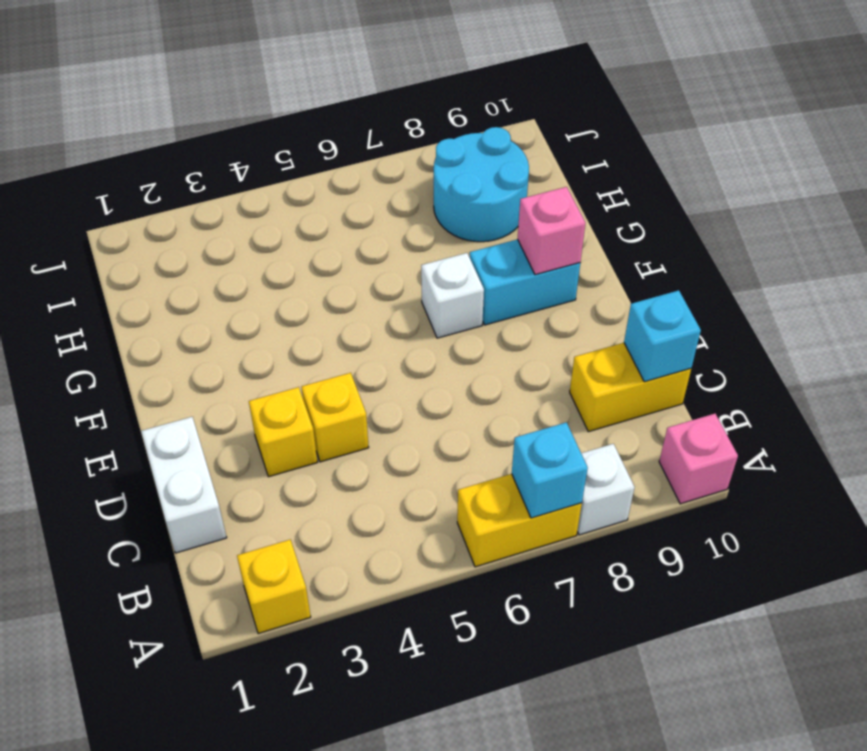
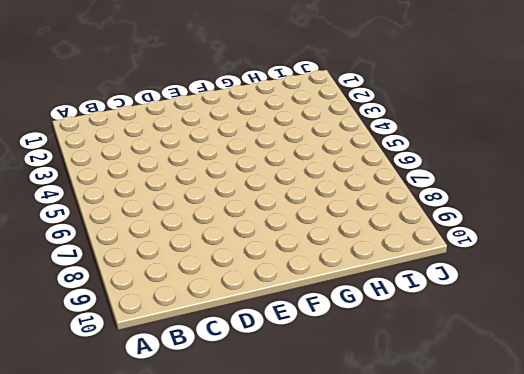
none -> yellow brick A2 level 1
none -> yellow brick A6:A7 level 1
none -> white brick A8 level 1

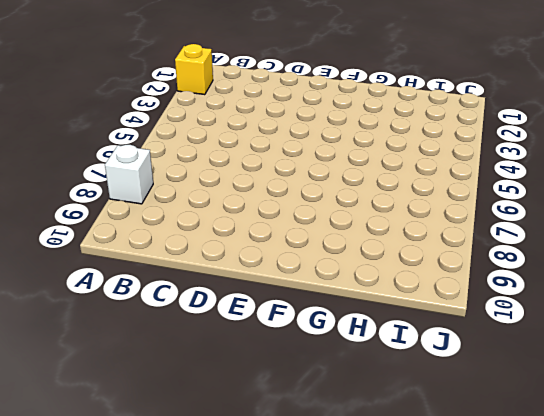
none -> yellow brick A6:A7 level 1
none -> pink brick A10 level 1
none -> white brick C1:D1 level 1

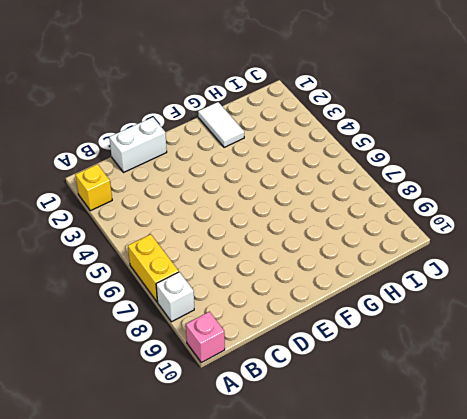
white tile G1:G2 level 1 -> none
none -> yellow brick C9:C10 level 1
none -> yellow brick D3 level 1
none -> yellow brick D4 level 1

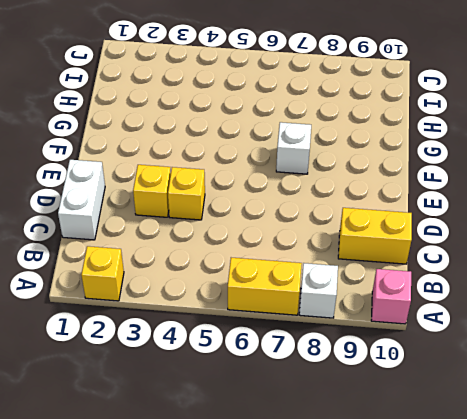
none -> cyan brick F8:F9 level 1
none -> cyan round brick H8:I9 level 1
none -> cyan brick A7 level 2

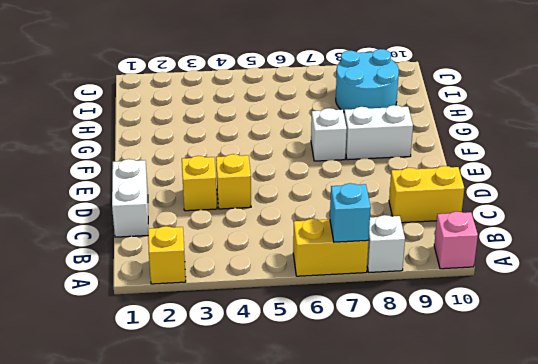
white brick F8:F9 level 1 -> cyan brick F8:F9 level 1
none -> cyan brick C10 level 2
none -> pink brick F9 level 2

